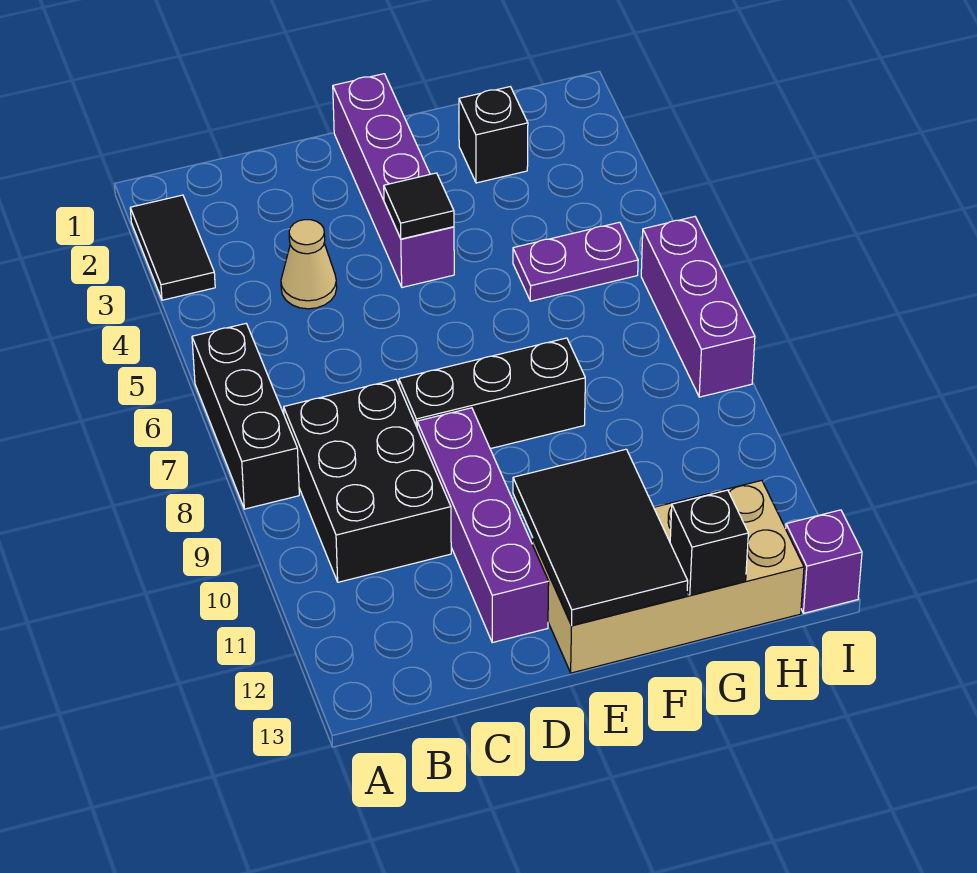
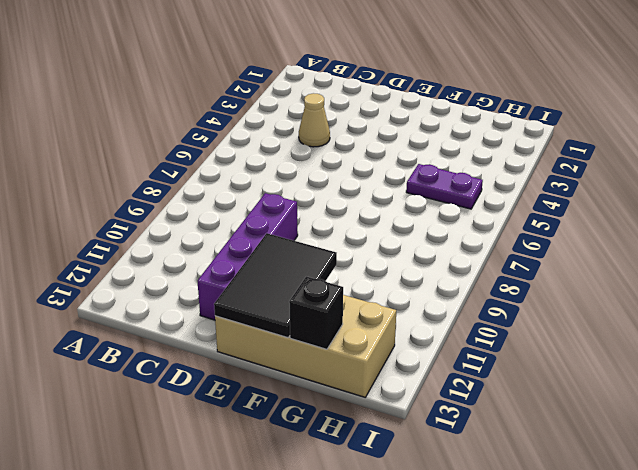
none -> black tile A2:A3 level 1
none -> black brick A6:A8 level 1
none -> black brick B8:C10 level 1

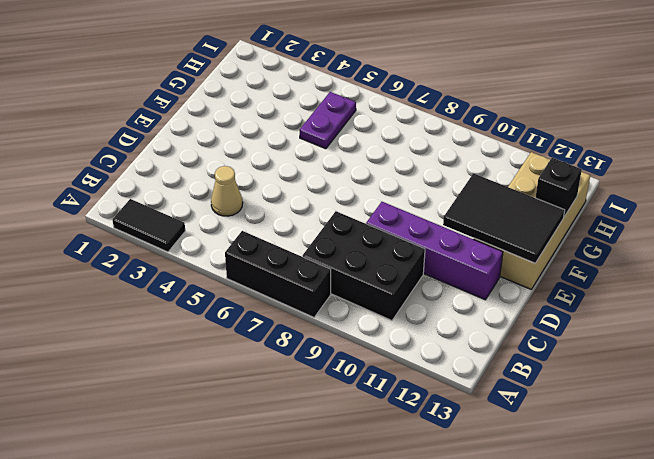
none -> black brick D8:F8 level 1
none -> purple brick E1:E4 level 1
none -> black brick G2 level 1

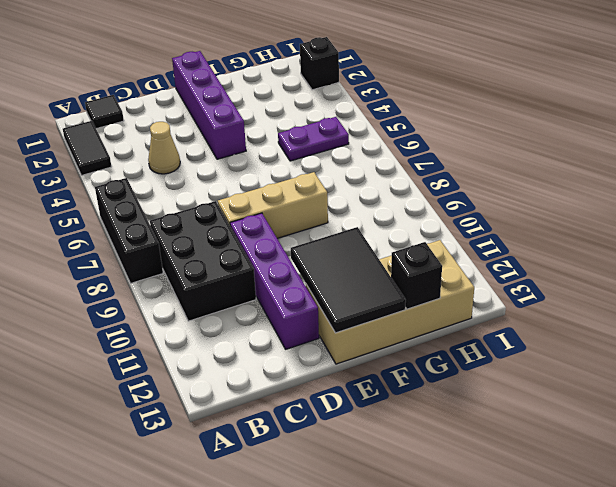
black tile B1 level 1 -> black tile E4 level 2
tan brick D8:F8 level 1 -> black brick D8:F8 level 1
black brick I2 level 1 -> black brick G2 level 1
none -> purple brick I6:I8 level 1
none -> purple brick I13 level 1

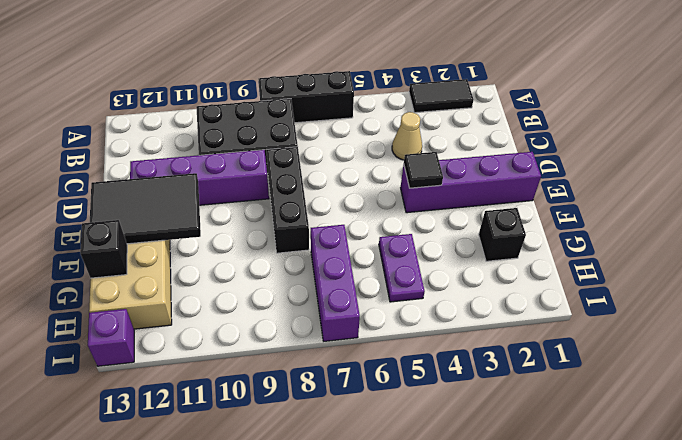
purple brick G7:I7 level 1 -> purple brick I6:I8 level 1

